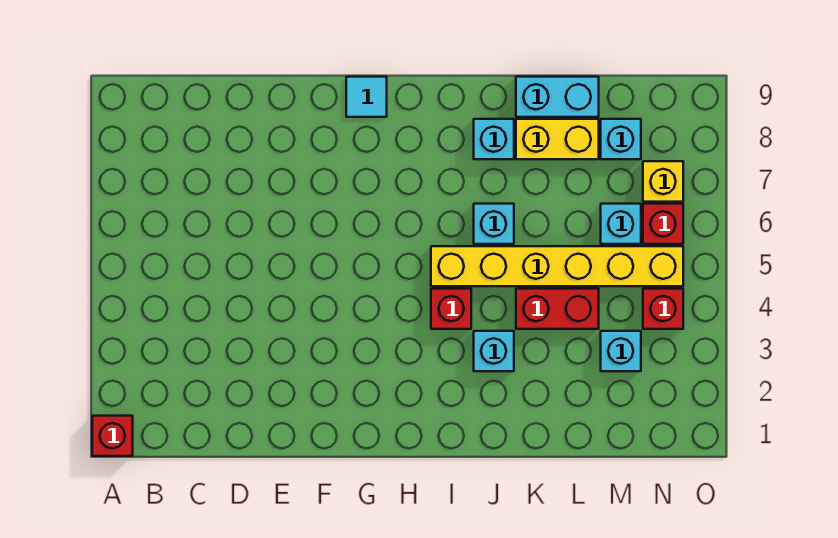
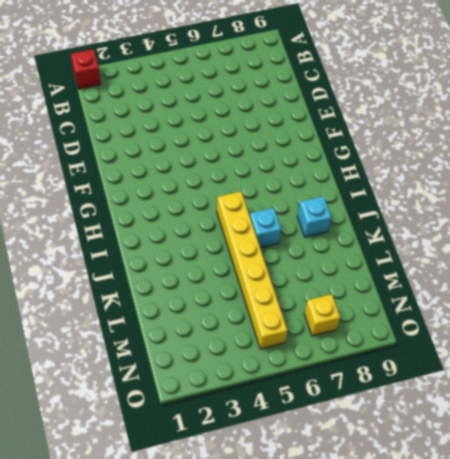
none -> cyan tile G9 level 1
none -> red brick I4 level 1
none -> cyan brick J3 level 1

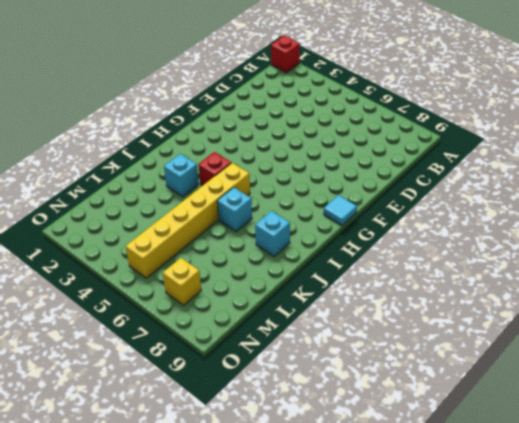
none -> red brick K4:L4 level 1
none -> yellow brick K8:L8 level 1
none -> cyan brick K9:L9 level 1

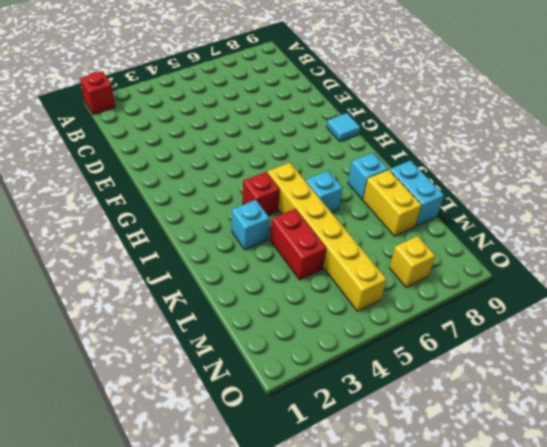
none -> cyan brick M3 level 1
none -> cyan brick M6 level 1
none -> cyan brick M8 level 1

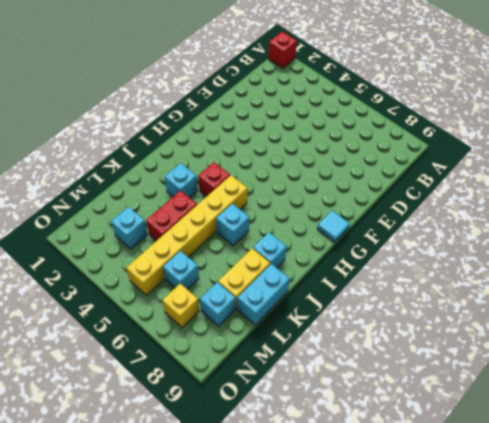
none -> red brick N4 level 1
none -> red brick N6 level 1

